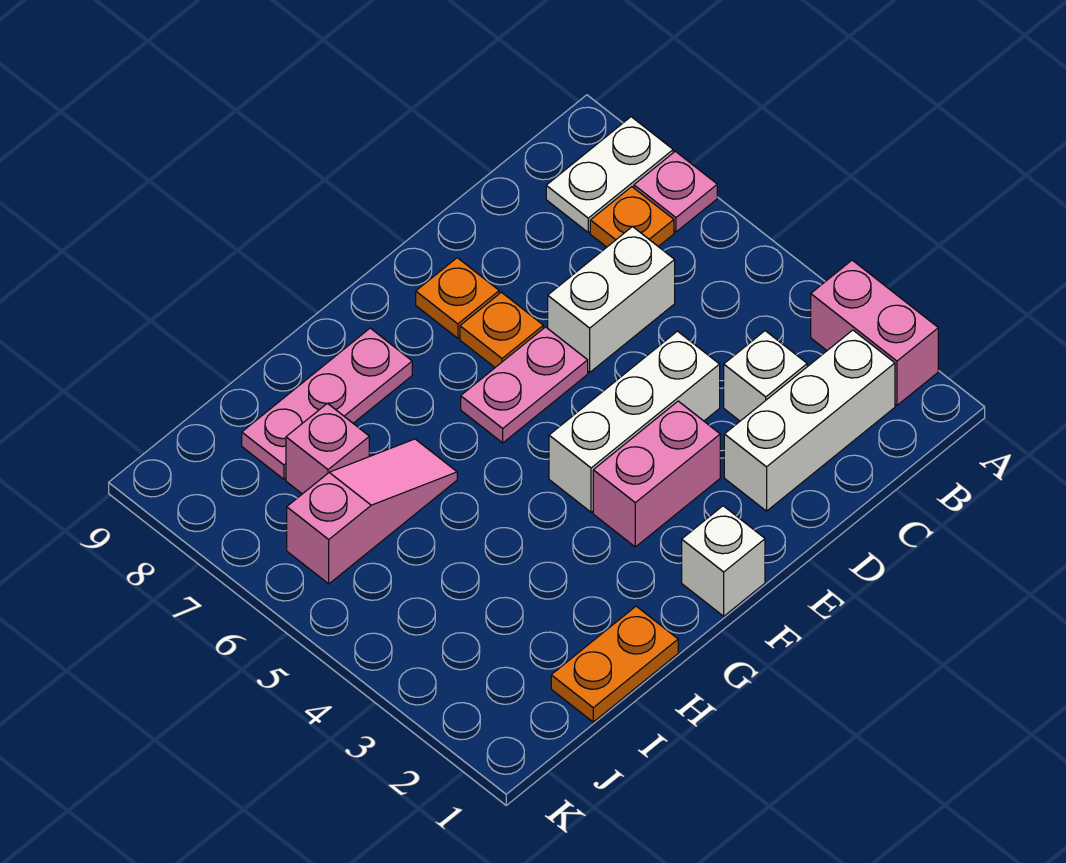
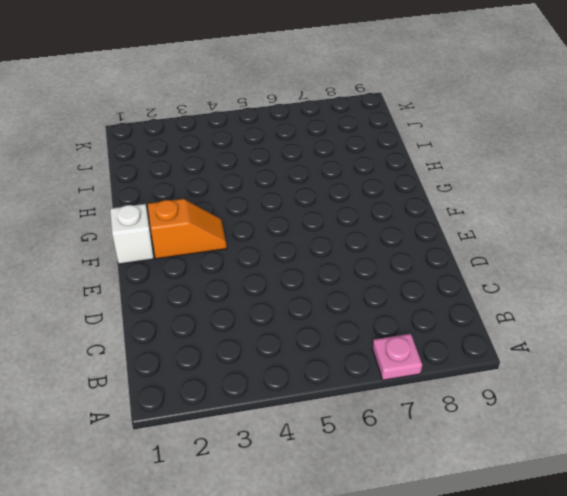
orange slope F2:F3 level 1 top 2 -> pink brick E3:F3 level 1
none -> pink brick A2:A3 level 1
none -> white plate A8:B8 level 1
none -> white brick B2:D2 level 1

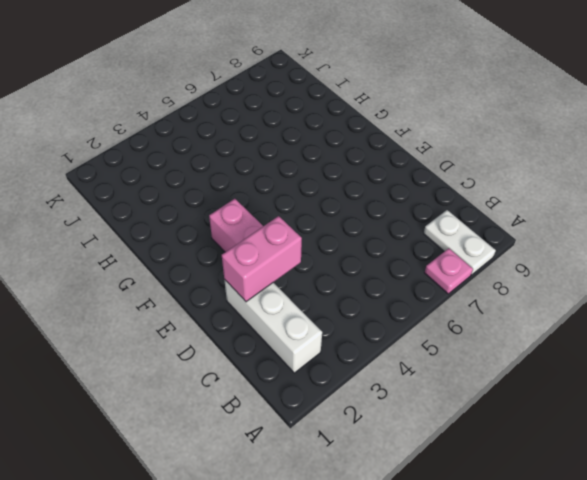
pink brick D2:D3 level 2 -> pink brick A2:A3 level 1
none -> orange plate B7 level 1
none -> white brick C3 level 1
none -> white brick C6:D6 level 1

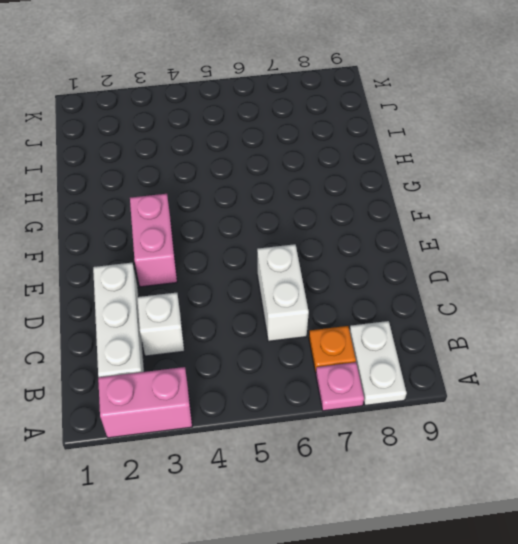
none -> white brick D4:F4 level 1
none -> pink plate E6:F6 level 1
none -> orange plate E7 level 1

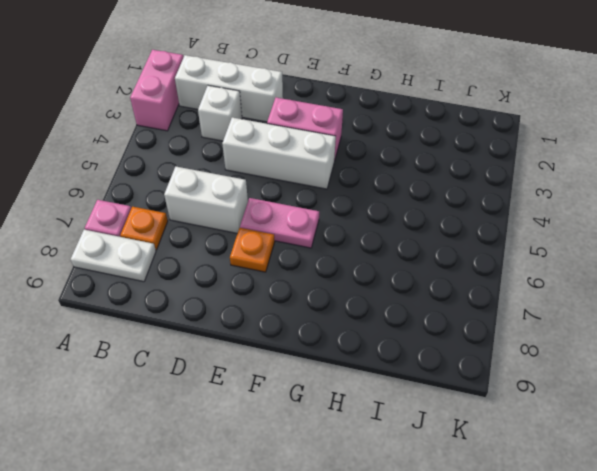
none -> orange plate E8 level 1
none -> white brick F1 level 1
none -> pink plate G8:I8 level 1

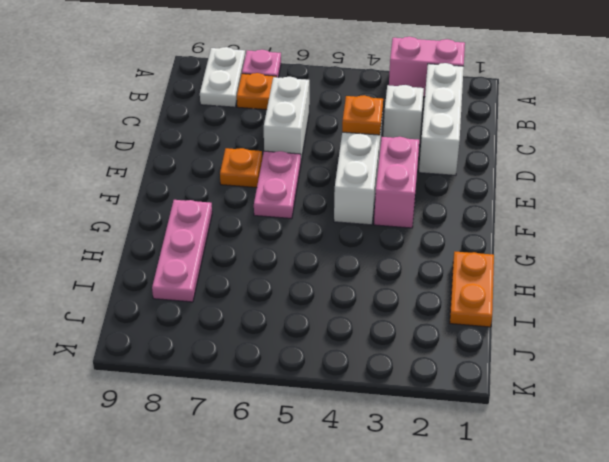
orange plate D4 level 2 -> orange plate E8 level 1
none -> white brick F1 level 1
none -> pink slope H6:J6 level 1 top J
none -> pink brick I7 level 1

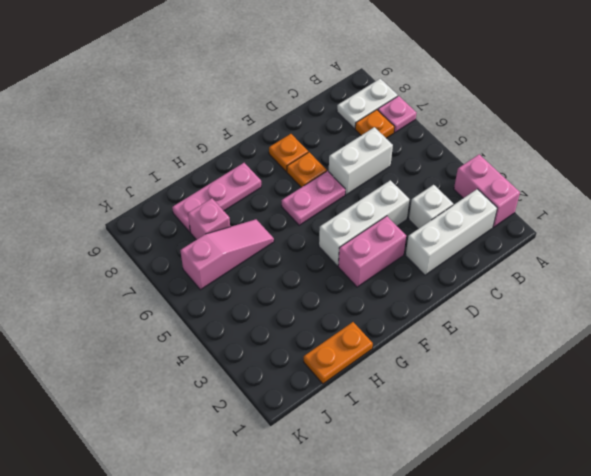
none -> white brick F1 level 1

